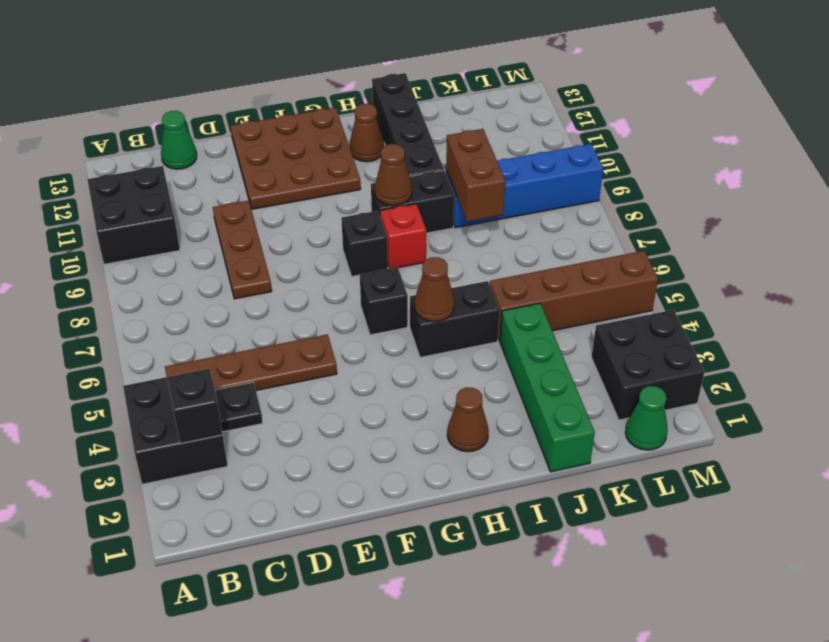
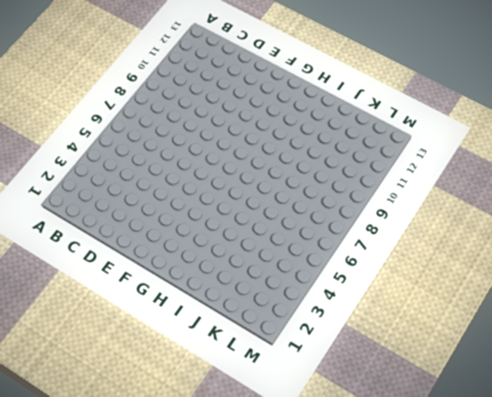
none -> black brick A3:B4 level 1
none -> black brick A10:B11 level 1
none -> brown plate B5:E5 level 1

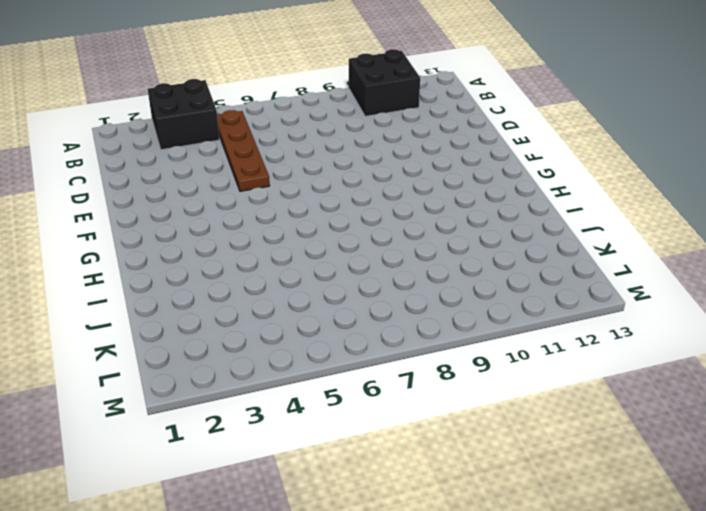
none -> black plate C4 level 1
none -> green cone C13 level 1
none -> brown plate D8:D10 level 1

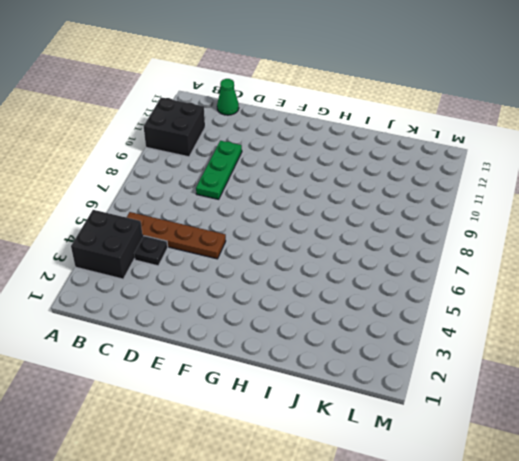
green plate D8:D10 level 1 -> brown plate D8:D10 level 1
none -> brown plate E11:G13 level 1
none -> black brick G6 level 1
none -> black brick G8 level 1

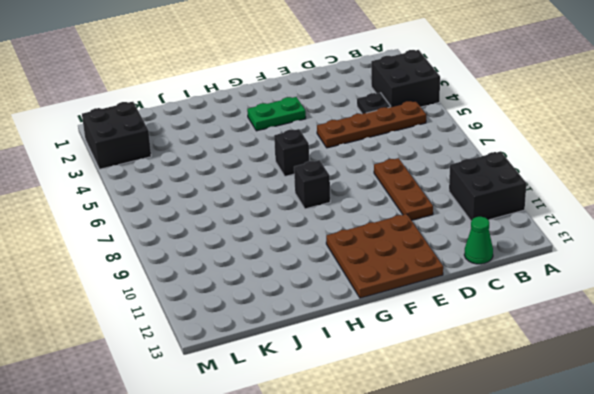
green plate F3:G3 level 1 -> none
none -> brown cone H2 level 1
none -> black brick H5:I5 level 1
none -> red brick H8 level 1

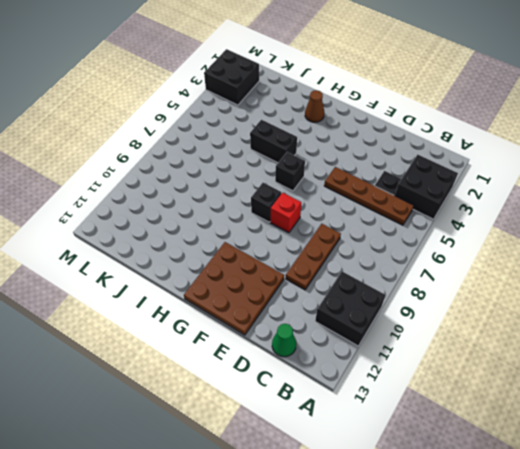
red brick F8 level 1 -> red brick H8 level 1
none -> black brick H9:I9 level 1
none -> brown cone H12 level 1
none -> black brick I10:I13 level 1

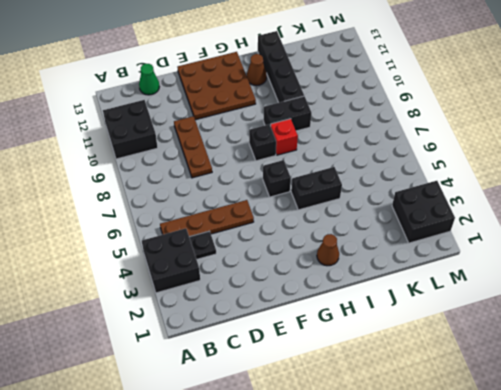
none -> green brick J1:J4 level 1
none -> brown brick J5:M5 level 1
none -> blue brick J9:M9 level 1

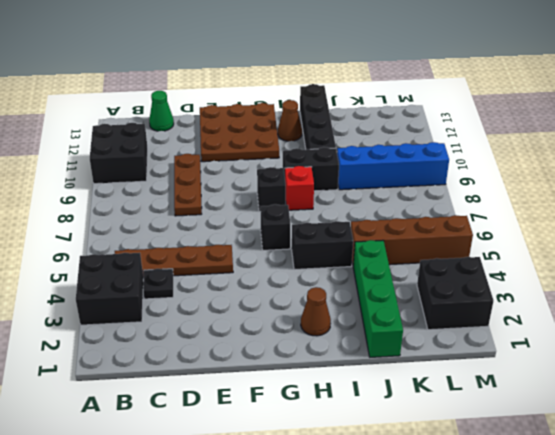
none -> green cone L1 level 1
none -> black brick B3 level 2
none -> brown cone H5 level 2

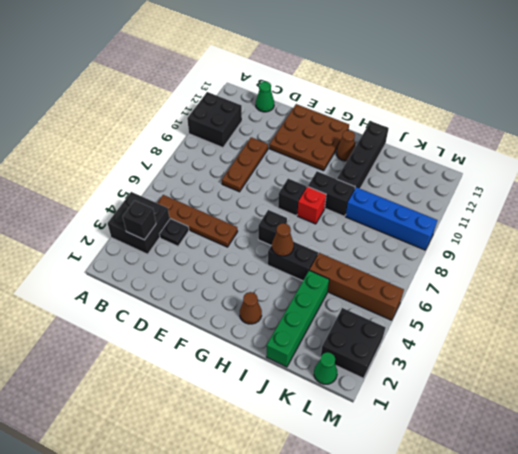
none -> brown cone H9 level 2
none -> brown brick J8:J9 level 2

